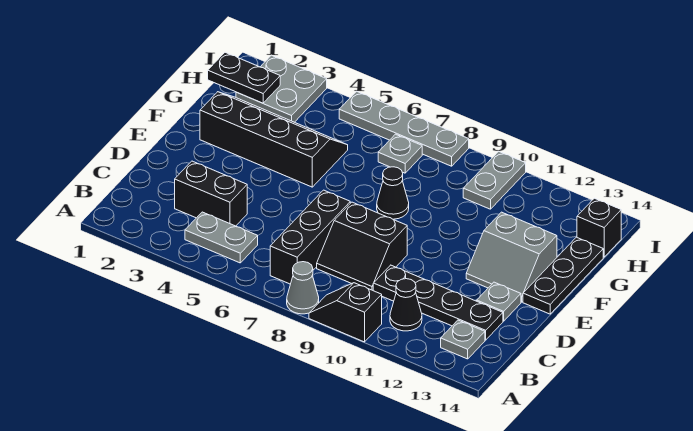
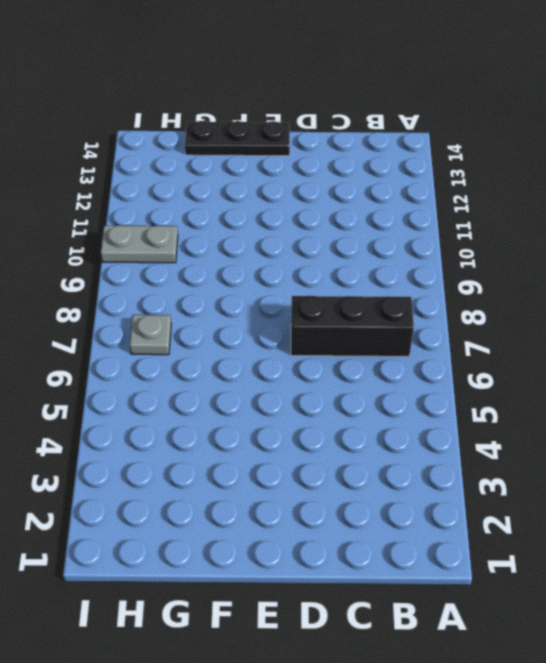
none -> grey cone A8 level 1
none -> black slope A9:A10 level 1 top 10
none -> grey plate B4:B5 level 1

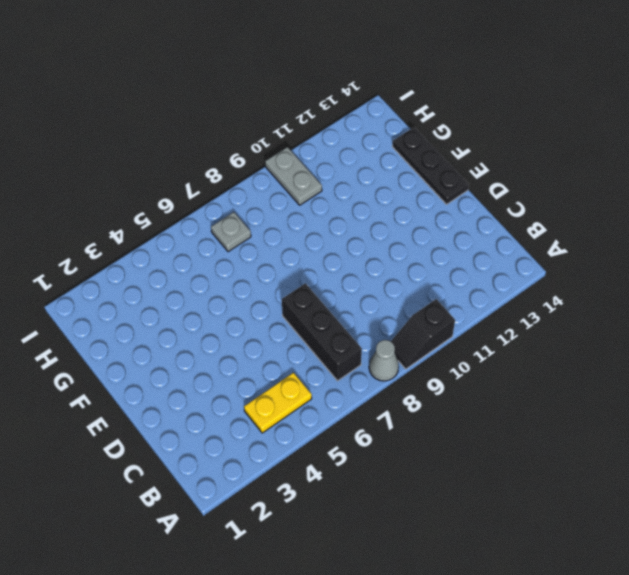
yellow plate B4:B5 level 1 -> grey plate B4:B5 level 1
none -> black cone B11 level 1
none -> grey plate B13 level 1
none -> black brick C3:C4 level 1

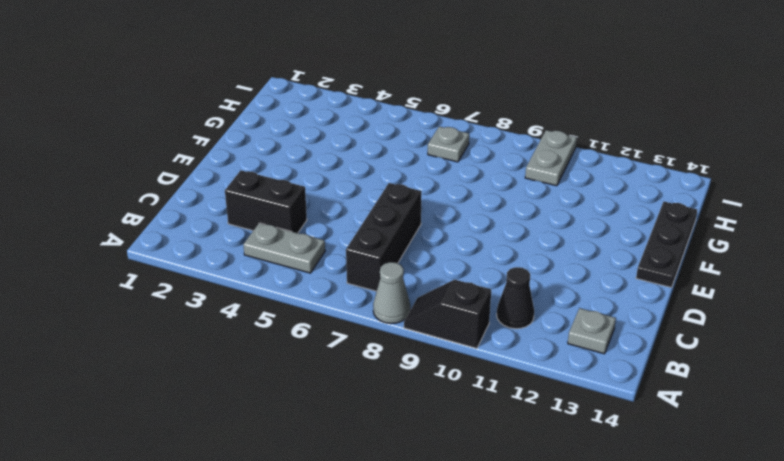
none -> black slope C8:D9 level 1 top D
none -> black plate C10:C13 level 1
none -> grey plate D13 level 1

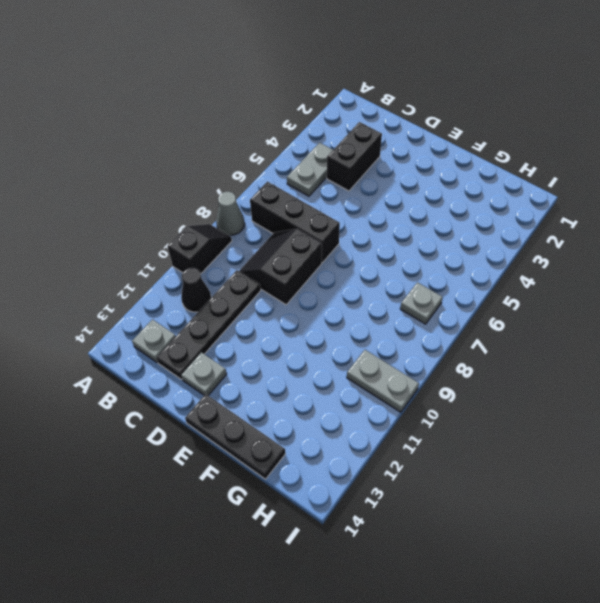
none -> grey slope E12:F13 level 1 top F
none -> black slope F2:G5 level 1 top F
none -> black cone F8 level 1

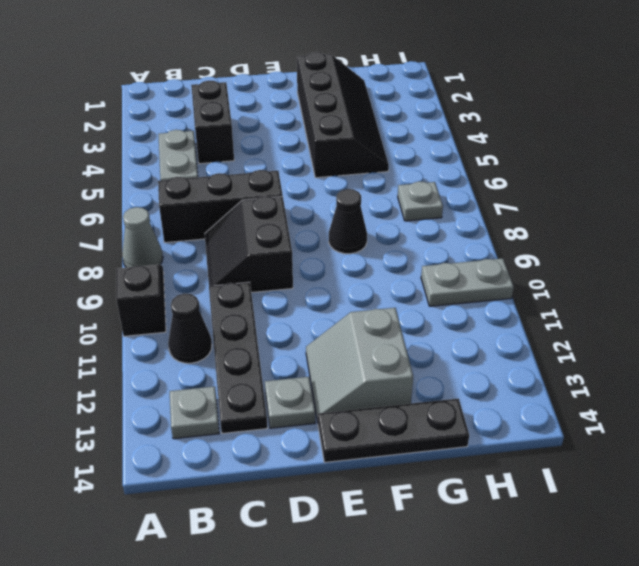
none -> grey plate H2:I3 level 1
none -> black brick H14 level 1
none -> grey plate I5:I8 level 1

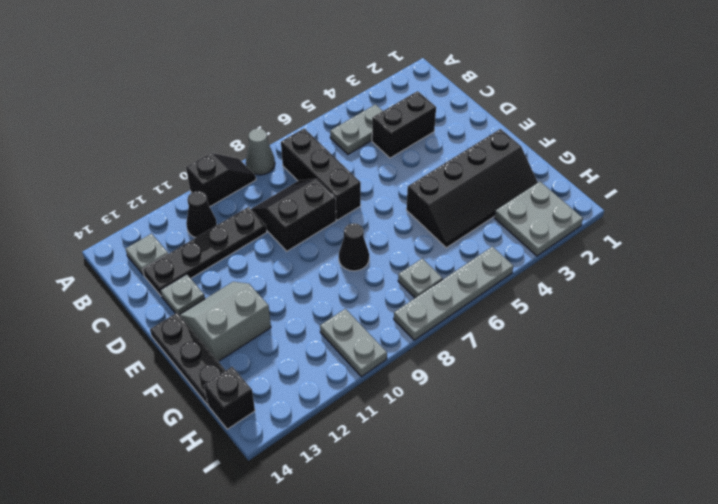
none -> black plate H1:H2 level 2

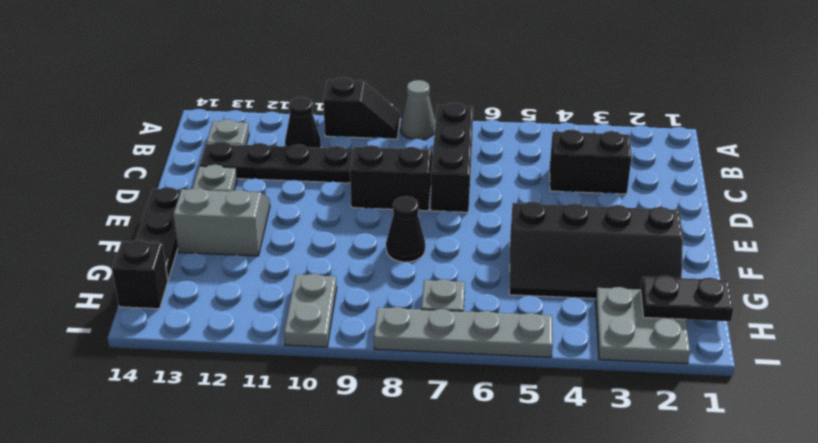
none -> grey plate B4:B5 level 1

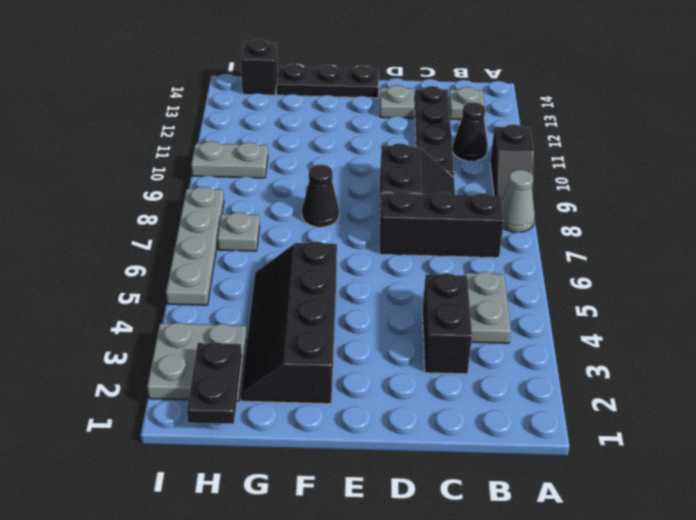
none -> grey slope E12:F13 level 1 top F

